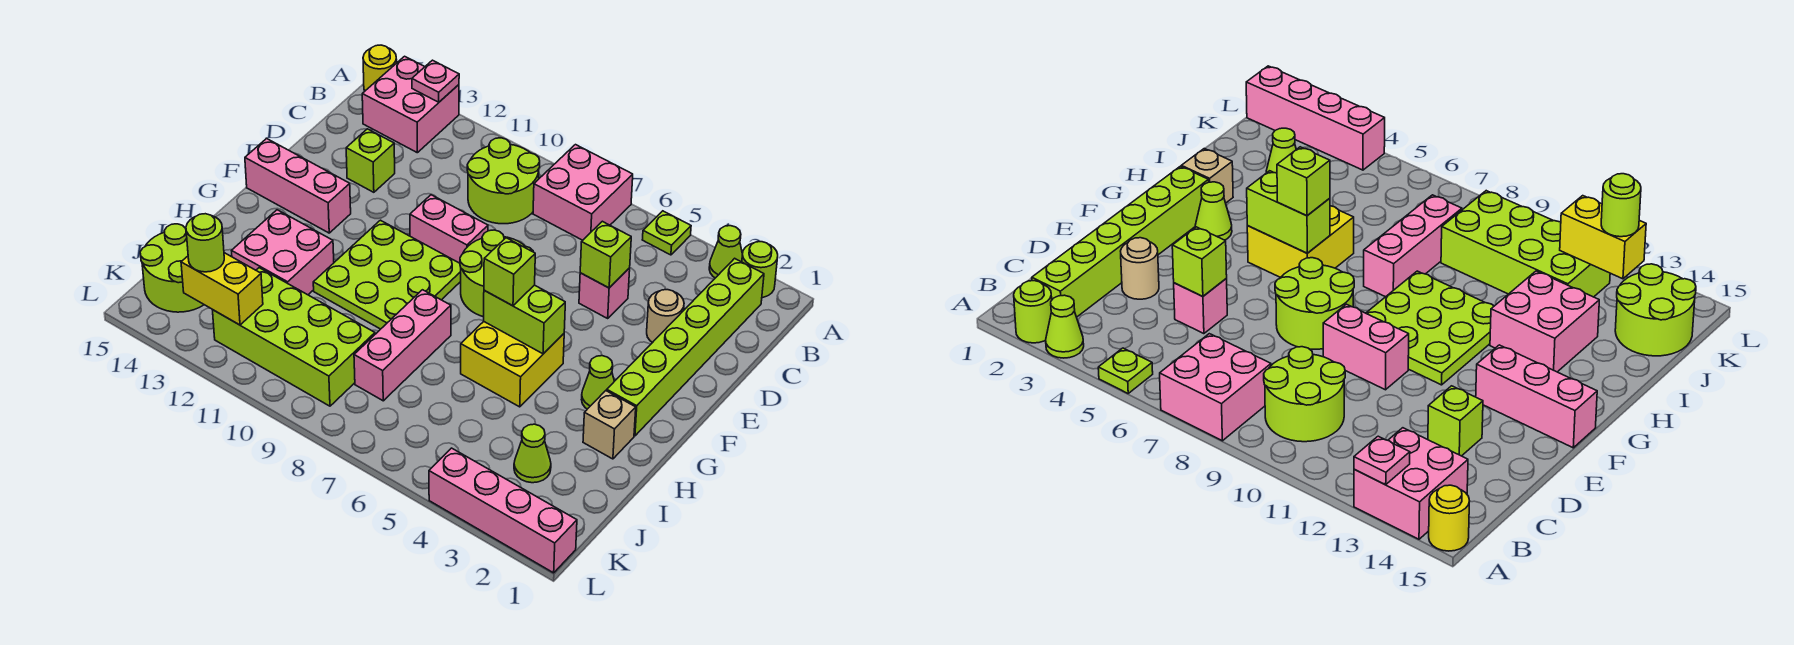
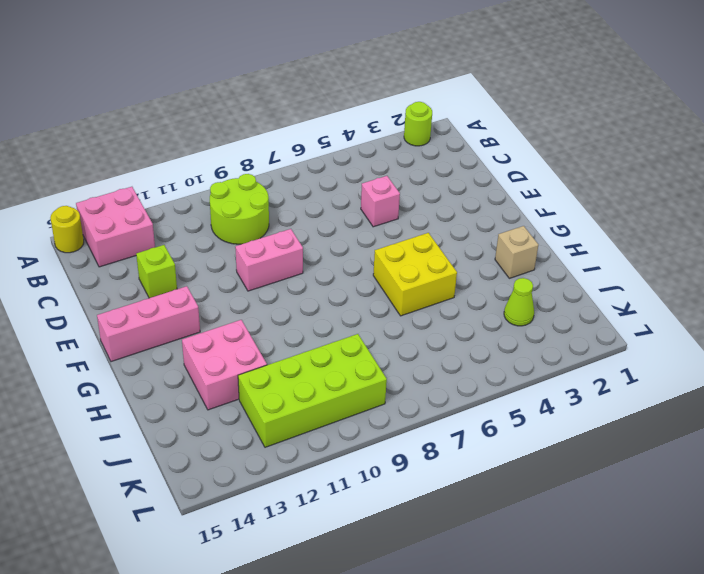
none -> lime cone A3 level 1
none -> lime plate A5 level 1
none -> pink brick A7:B8 level 1
none -> lime brick B2:G2 level 1

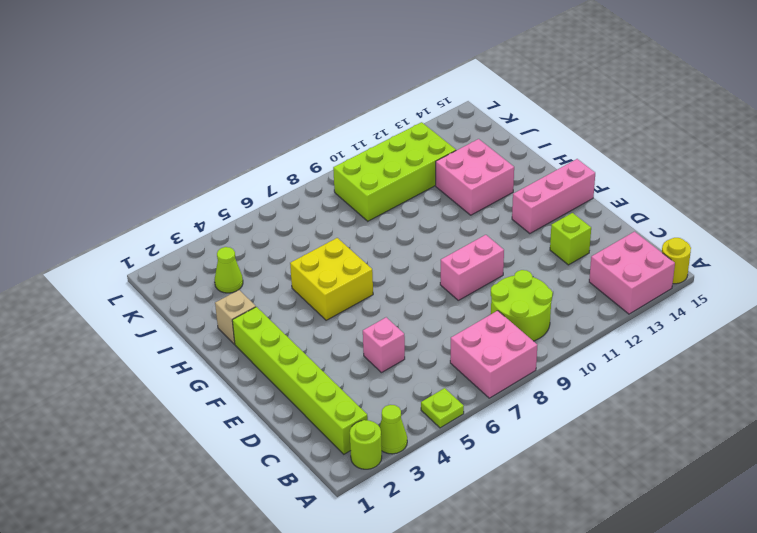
none -> tan round brick D3 level 1
none -> lime round brick E7:F8 level 1
none -> lime plate F9:H11 level 1
none -> lime cone G3 level 1

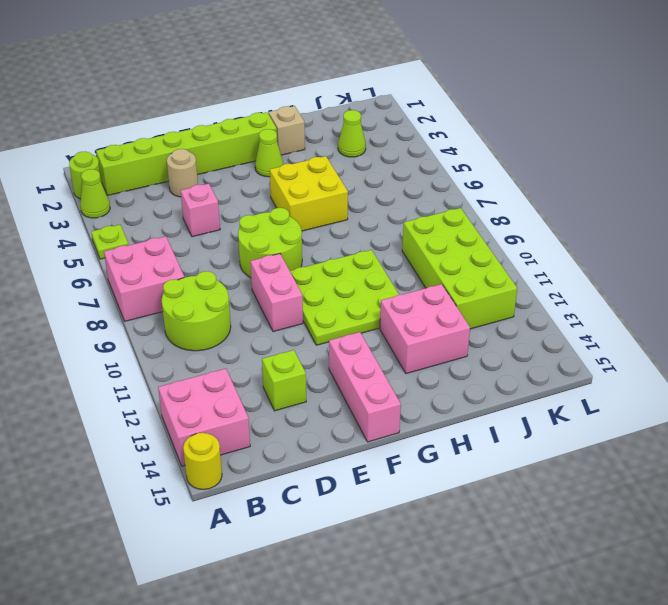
none -> pink brick H8:J8 level 1
none -> lime round brick J14:K15 level 1
none -> pink brick L1:L4 level 1
none -> pink plate A13 level 2

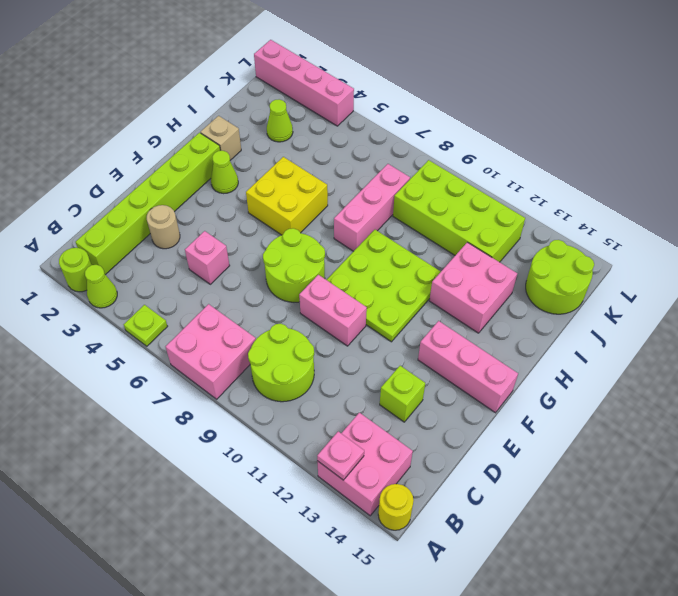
none -> lime brick D5 level 2
none -> lime brick G5:G6 level 2
none -> yellow brick K12:K13 level 2
none -> lime brick G6 level 3

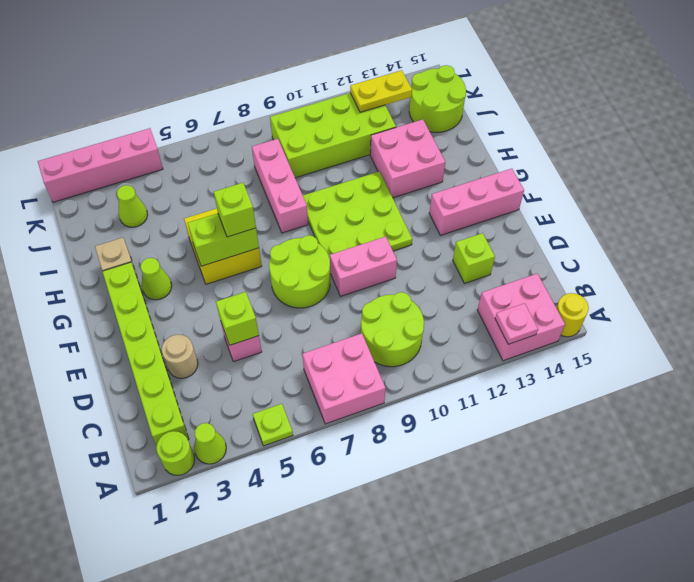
yellow plate K12:K13 level 2 -> yellow brick K12:K13 level 2
none -> lime round brick K13 level 3

